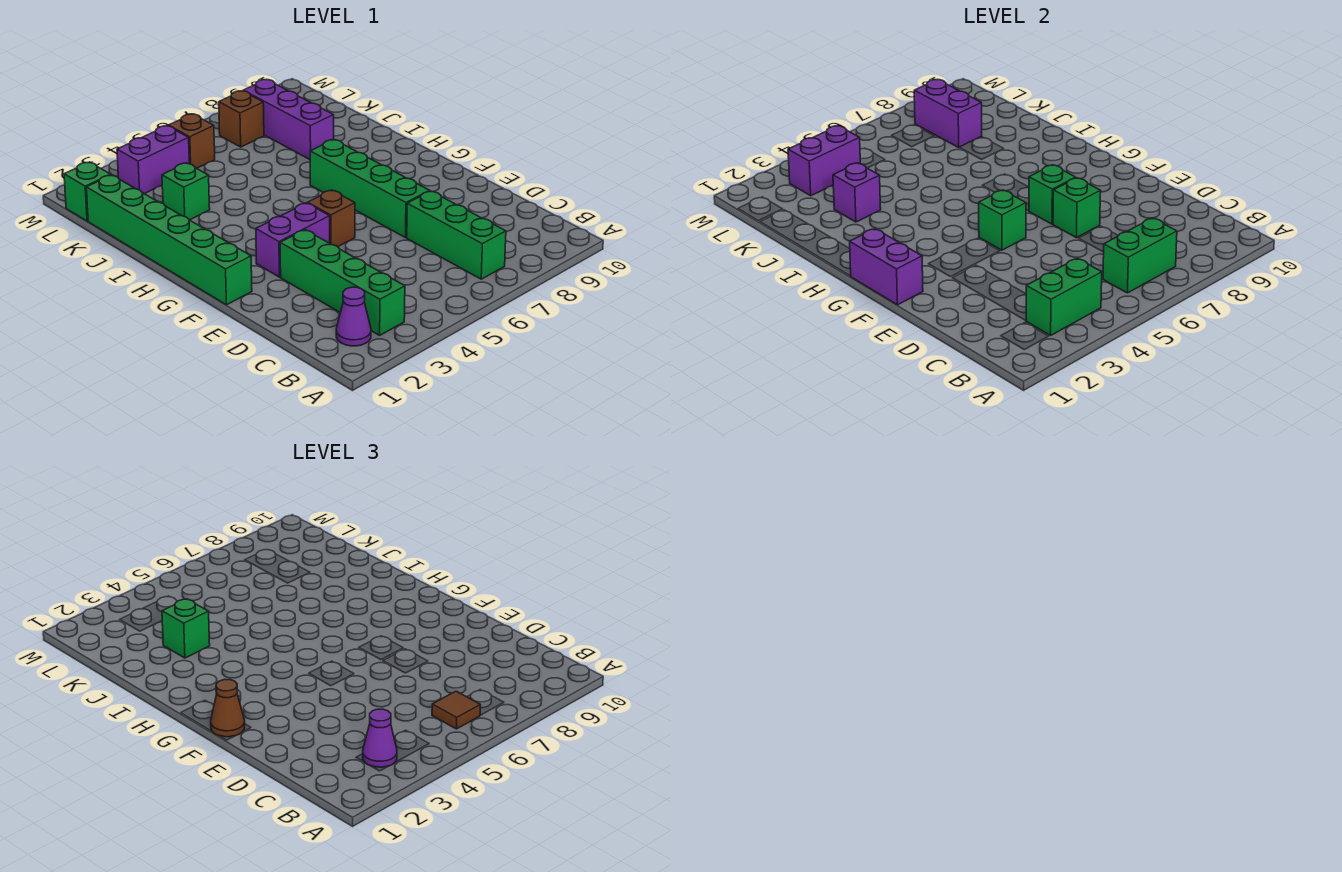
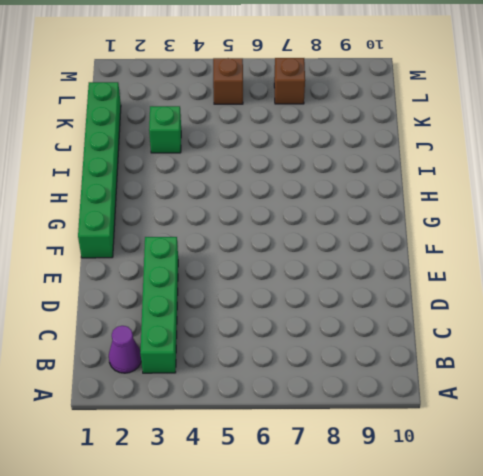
none -> green brick B7:D7 level 1
none -> green brick E7:H7 level 1
none -> purple brick F3:F4 level 1

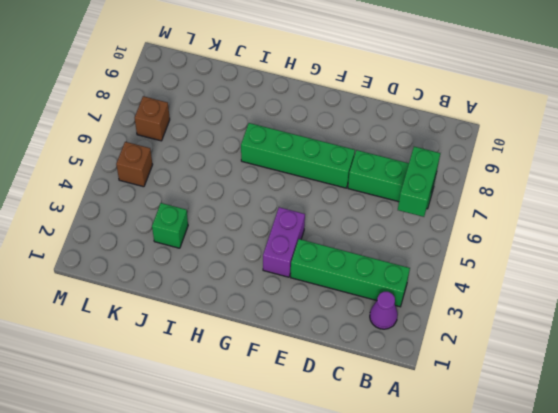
none -> green brick F1:K1 level 1
none -> brown brick F5 level 1
none -> purple brick J8:L8 level 1

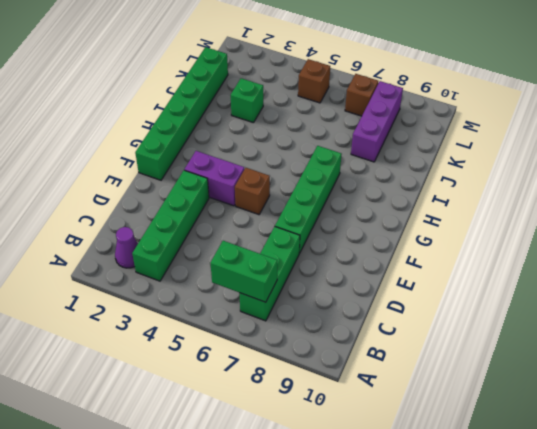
none -> green brick L1 level 1
none -> purple brick L3:L4 level 1
none -> green brick B3:B4 level 2

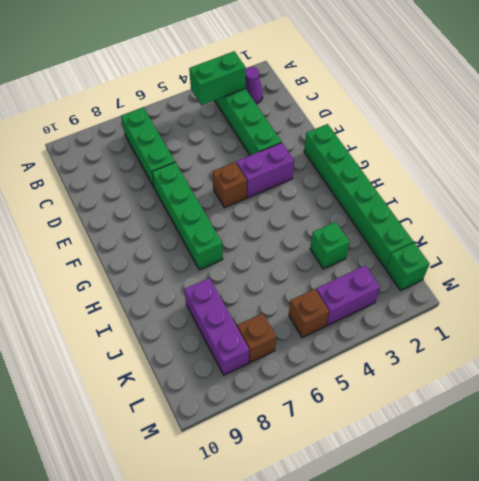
none -> green brick B6:B7 level 2
none -> green brick E7 level 2
none -> purple brick F1:G1 level 2

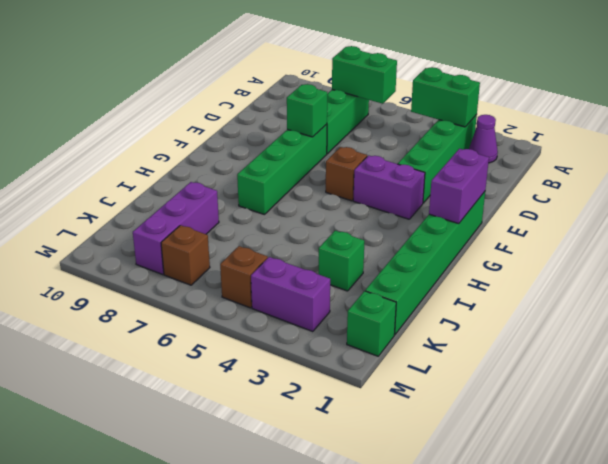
none -> green brick F5 level 2
none -> green brick F7 level 2
none -> purple brick J3 level 2

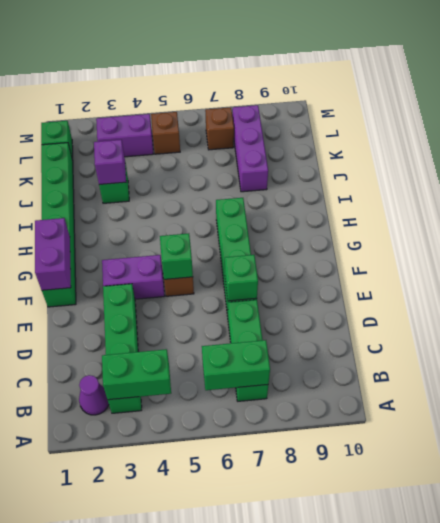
none -> green brick F7 level 2
none -> purple brick K8:L8 level 2
none -> purple brick L3:L4 level 2

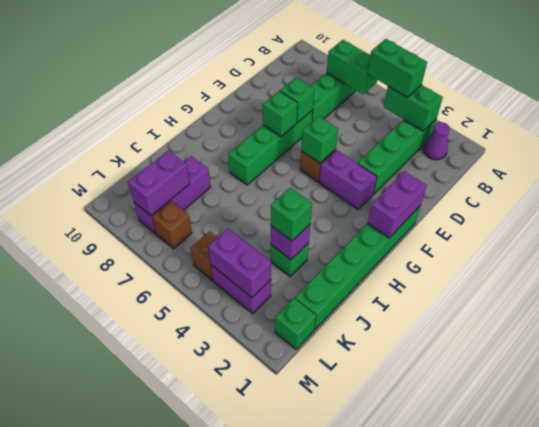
green brick B4:B5 level 3 -> none
none -> purple cone B3 level 3
none -> brown tile B6 level 3
none -> brown cone F1 level 3

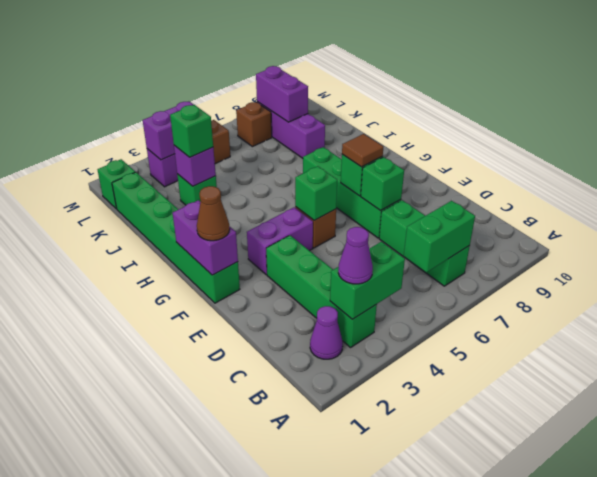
brown tile F7 level 3 -> brown tile B6 level 3

